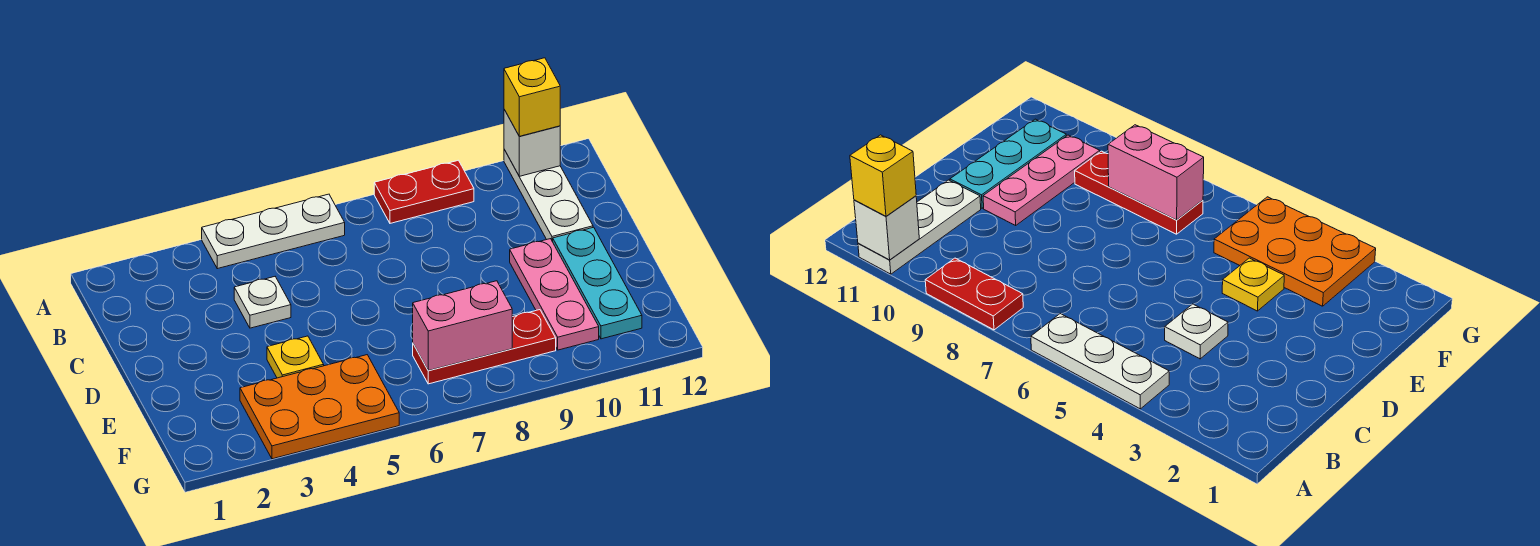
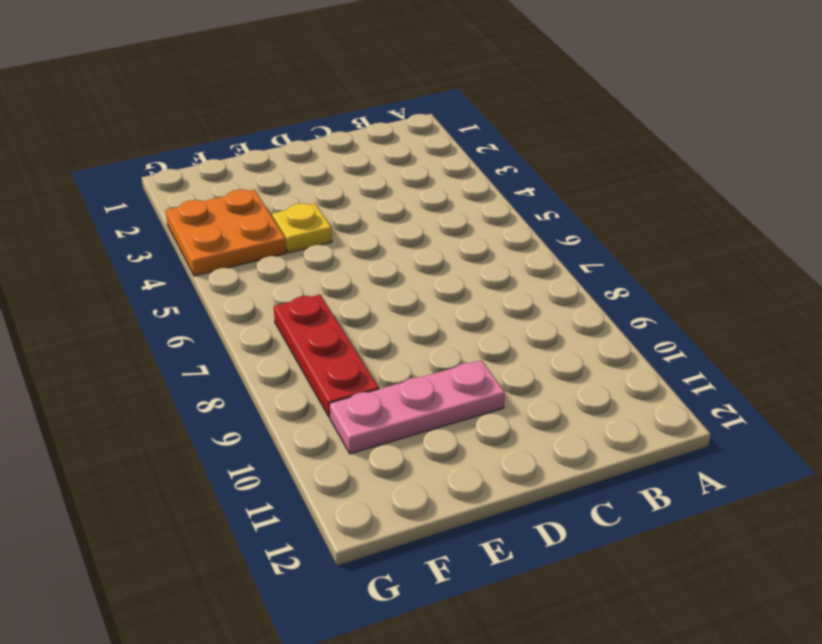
orange plate F3:G4 level 1 -> orange plate F3:G5 level 1
none -> white plate A4:A6 level 1
none -> red plate A8:A9 level 1
none -> white plate A11:C11 level 1

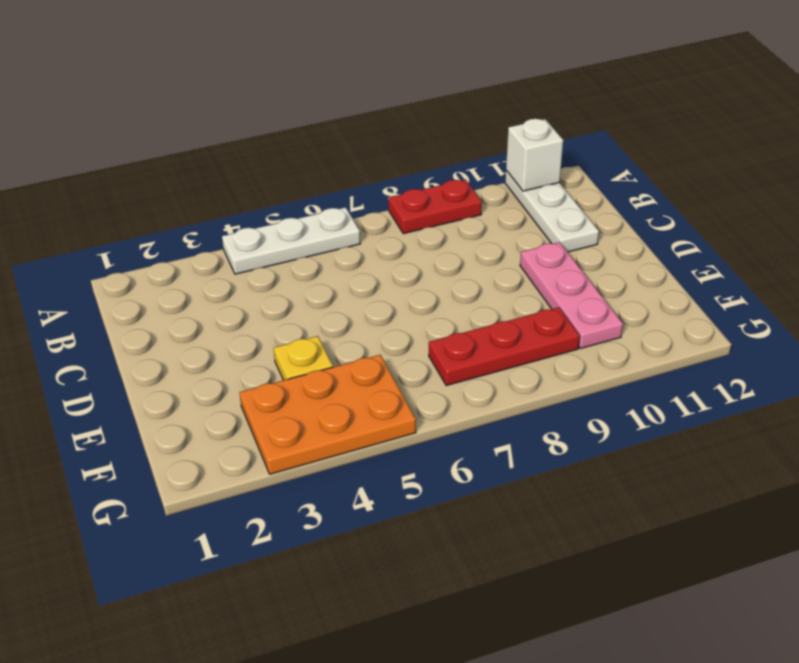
none -> white plate C4 level 1
none -> cyan plate D11:F11 level 1
none -> pink brick F7:F8 level 2

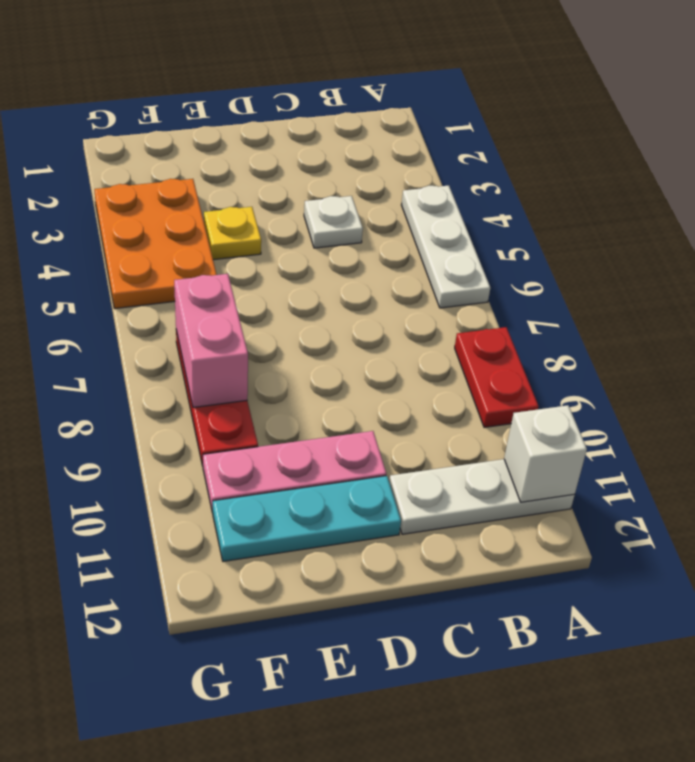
none -> yellow brick A11 level 3

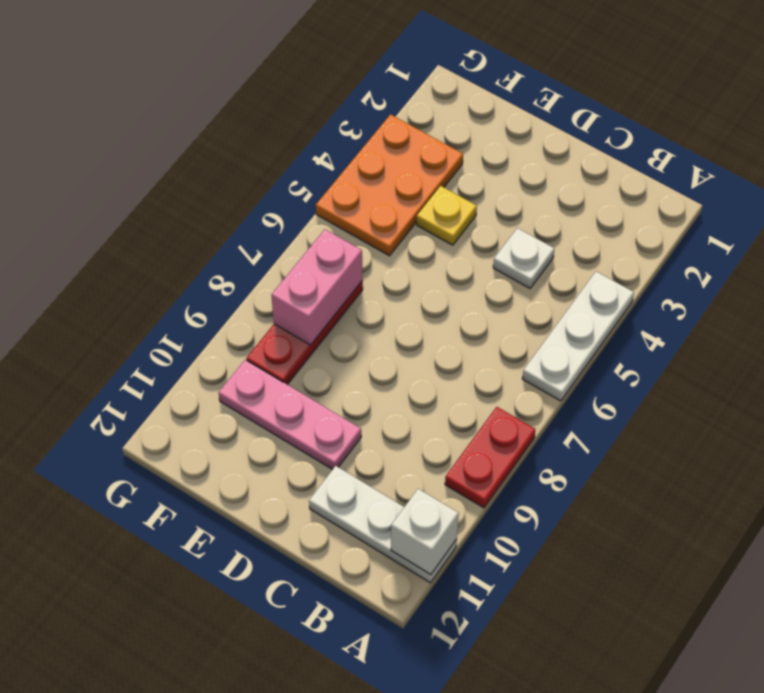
none -> cyan plate D11:F11 level 1
none -> yellow brick A11 level 3

